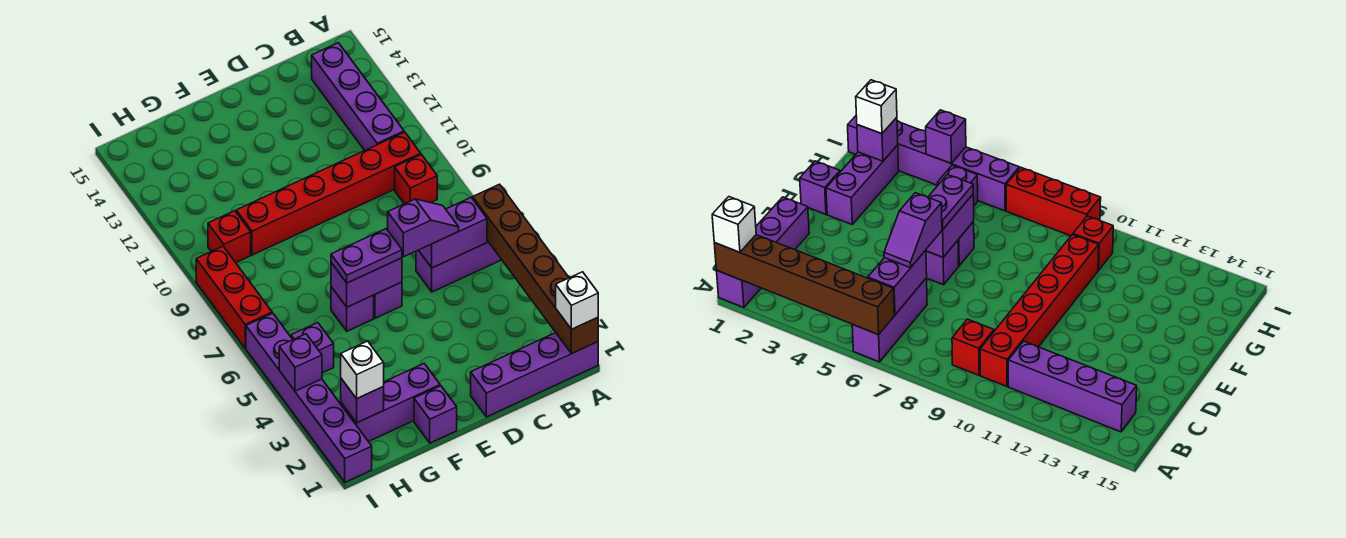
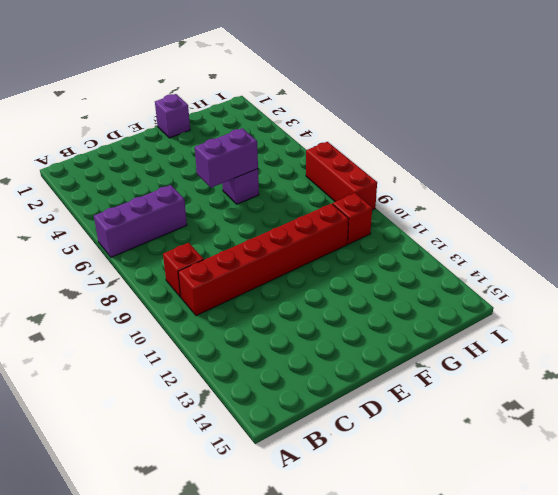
none -> purple brick A1:D1 level 1
none -> purple brick B11:B14 level 1
none -> purple brick E6 level 1

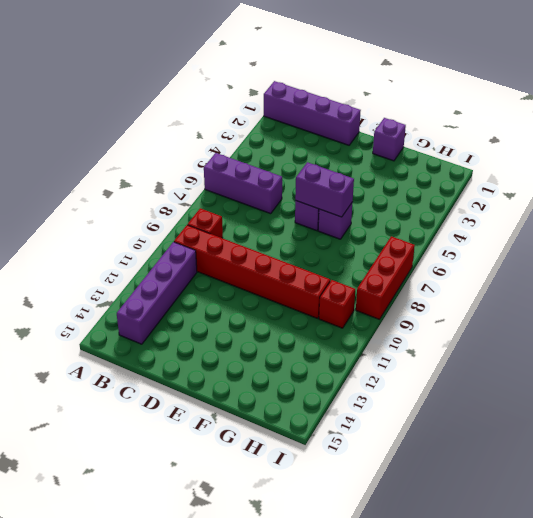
none -> purple brick F2:H2 level 1
none -> purple brick H5 level 1
none -> purple brick I1:I6 level 1

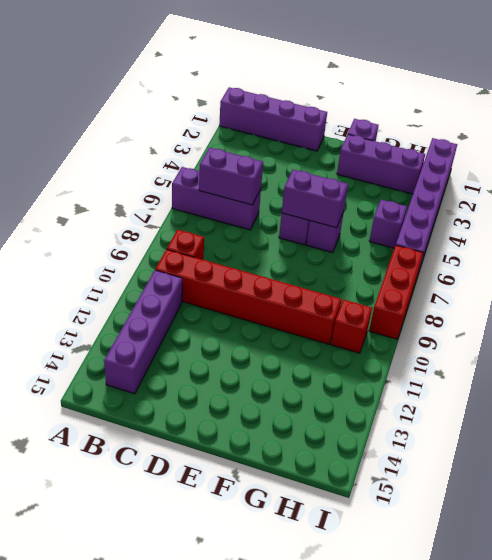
none -> brown brick A1:A6 level 2
none -> purple brick H2 level 2
none -> purple brick I4 level 2

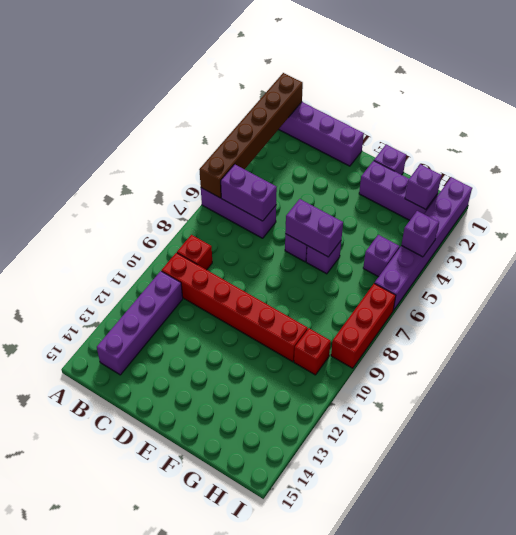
none -> white brick A1 level 3
none -> purple slope C6:D6 level 3 top D
none -> purple plate E6:F6 level 3

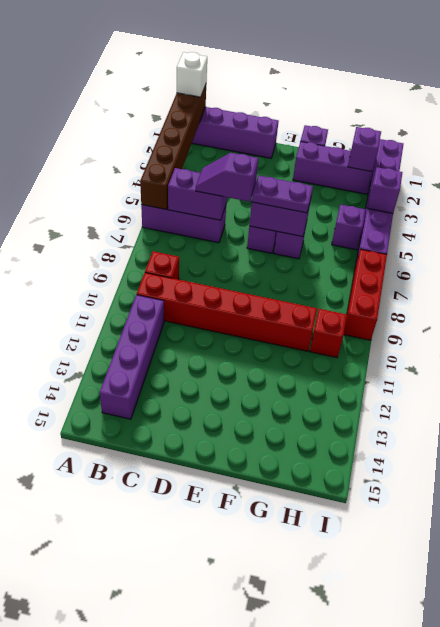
none -> white brick H2 level 3

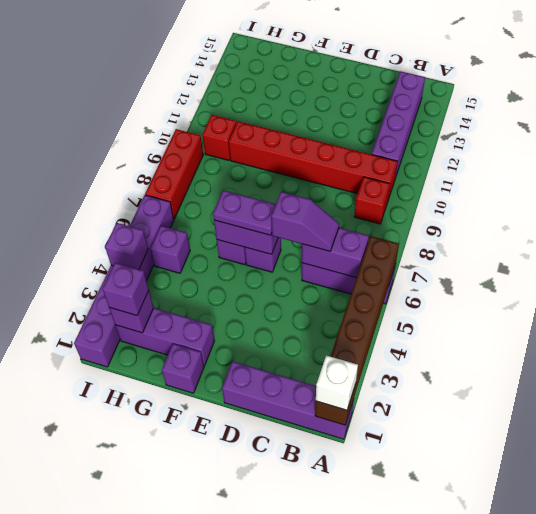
purple brick H2 level 3 -> white brick H2 level 3

